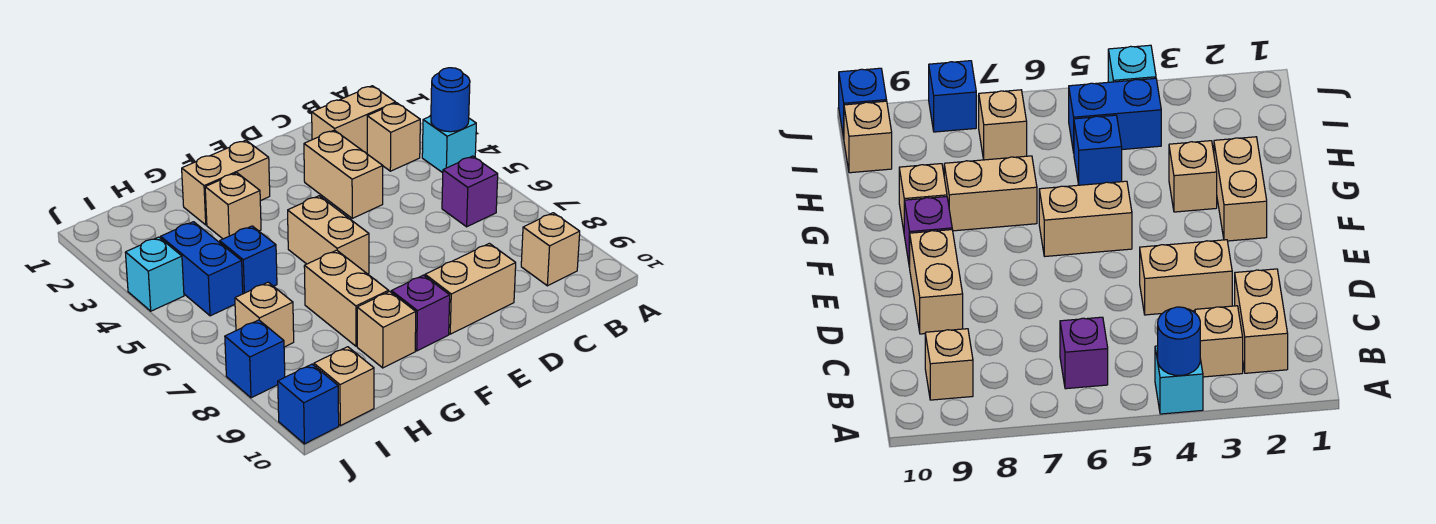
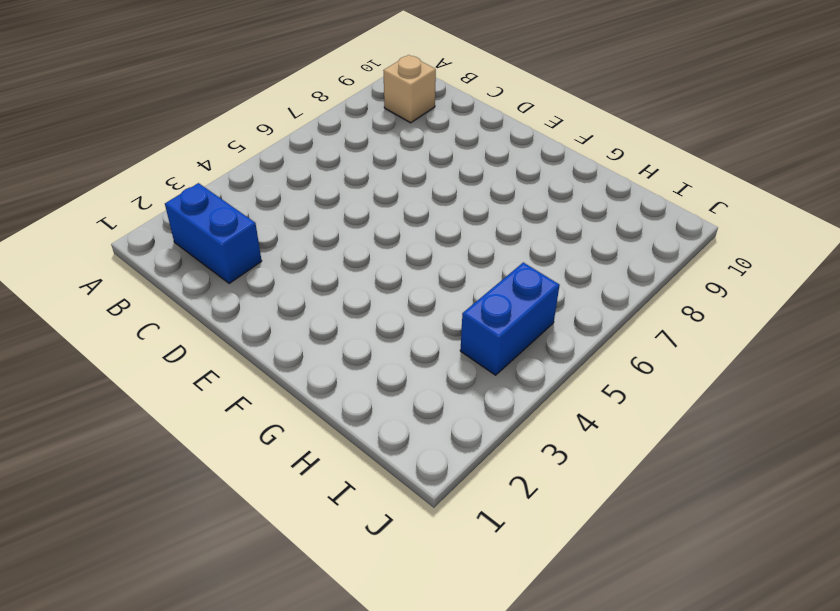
blue brick B2:C2 level 1 -> tan brick B2:C2 level 1
none -> cyan brick A4 level 1
none -> tan brick B3 level 1
none -> purple brick B6 level 1

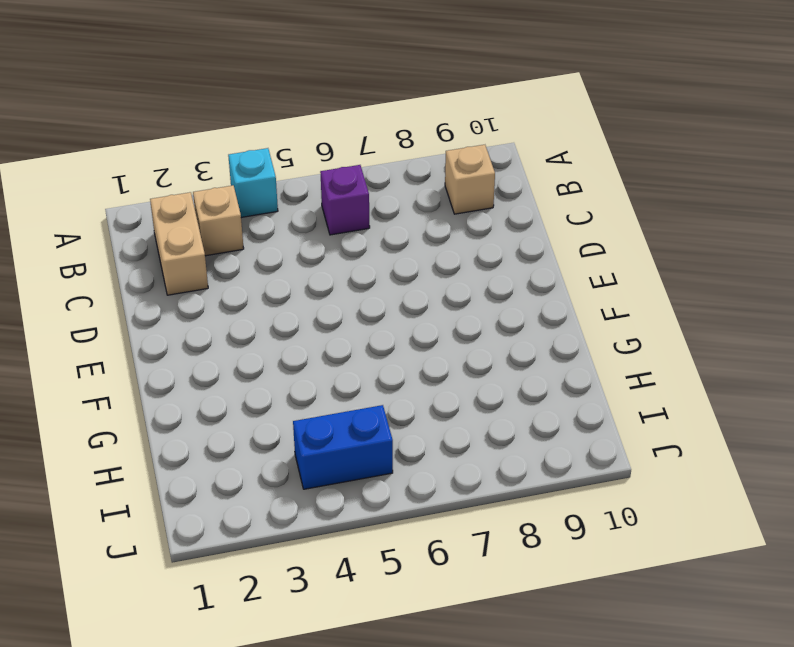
none -> tan brick D3:D4 level 1
none -> tan brick D9:E9 level 1
none -> tan brick F2:G2 level 1

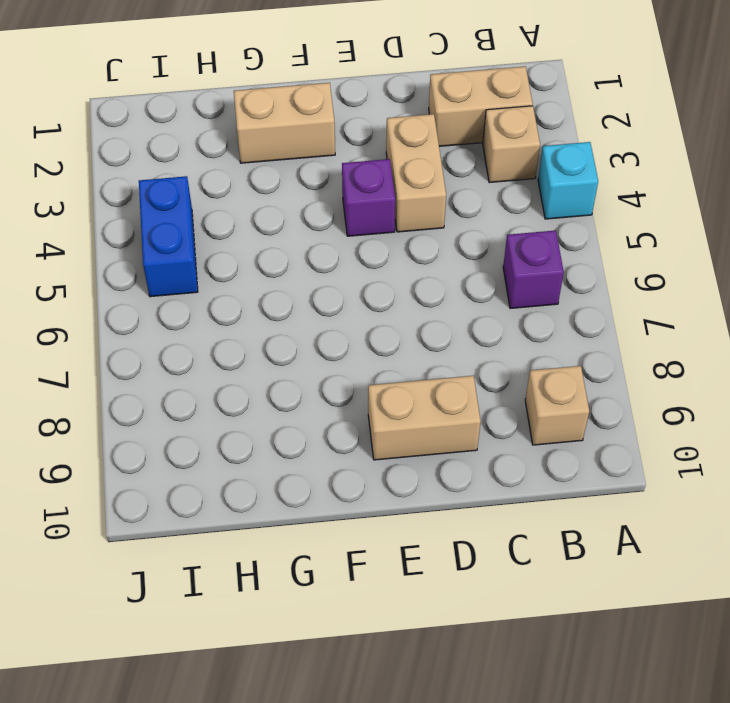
purple brick E4 level 1 -> purple brick F9 level 1
none -> tan brick F5:F6 level 1
none -> tan brick G3 level 1
none -> tan brick G7:G8 level 1

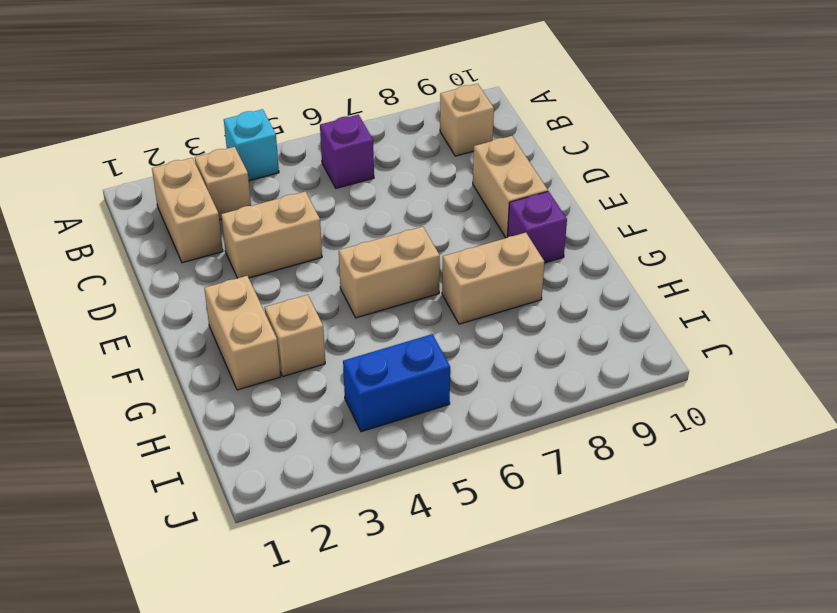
none -> tan brick G9 level 1
none -> blue brick H5 level 1
none -> tan brick I7 level 1

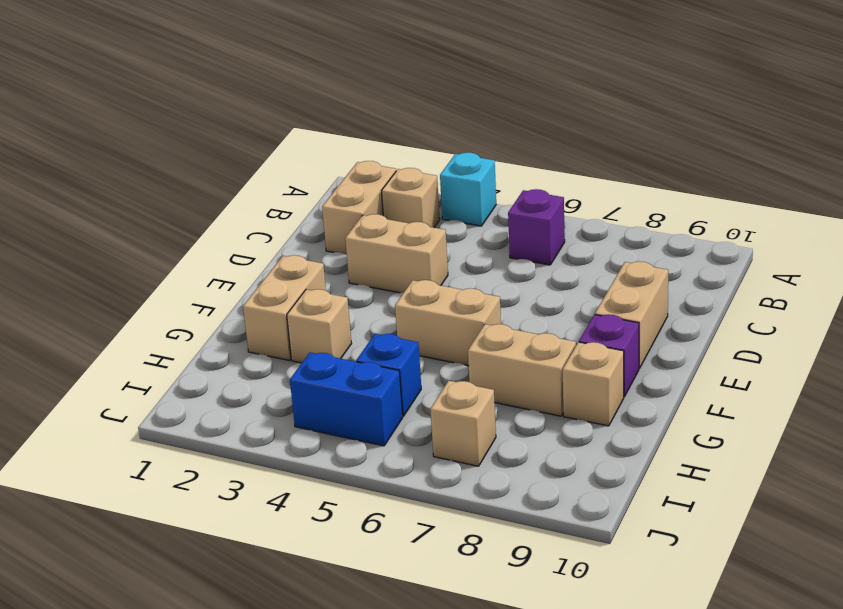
none -> tan brick B9 level 1
none -> tan brick I10 level 1
none -> cyan brick J4 level 1

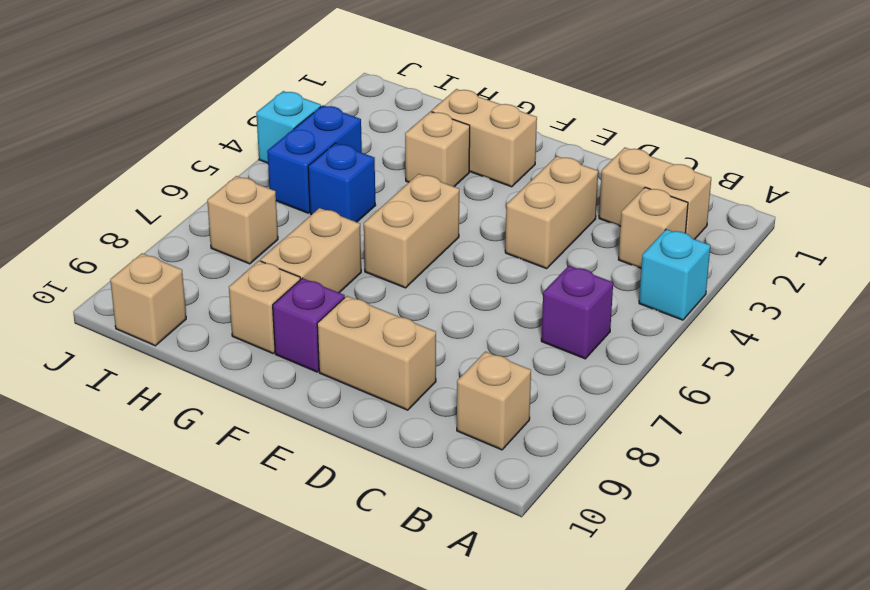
none -> blue brick J8 level 1
none -> blue brick J10 level 1
none -> blue round brick A4 level 2

